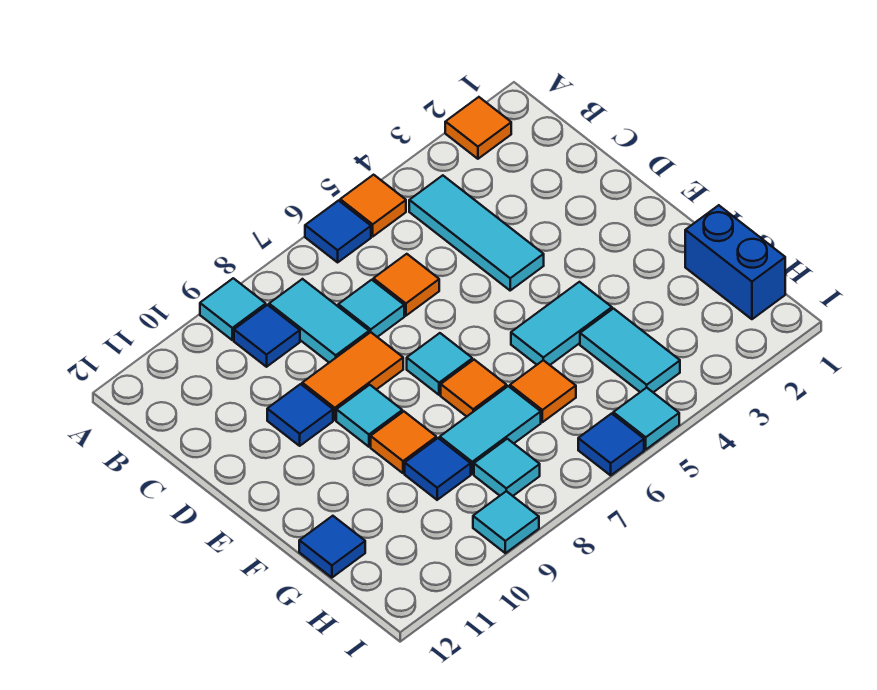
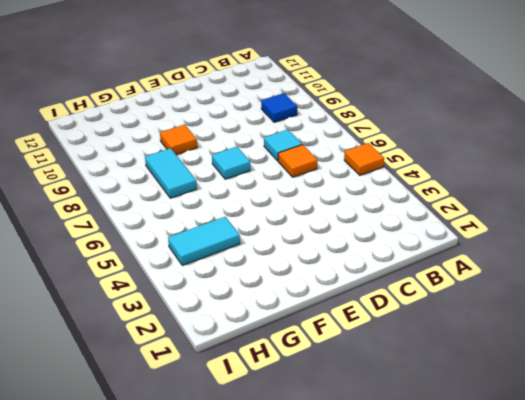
none -> orange tile A2 level 1
none -> blue tile A6 level 1
none -> cyan tile A9 level 1

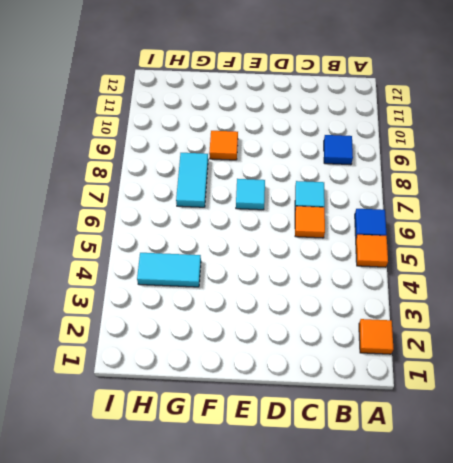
none -> cyan tile A9 level 1
none -> cyan tile B4:D4 level 1
none -> cyan tile B8:C8 level 1

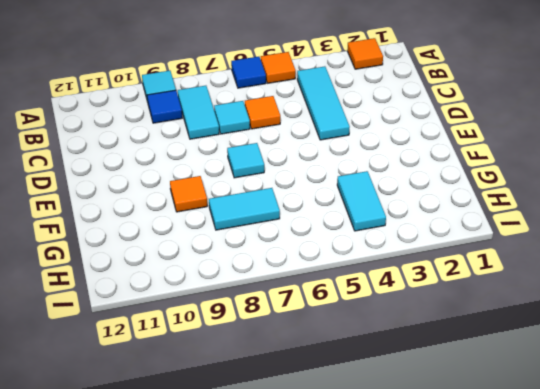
none -> orange tile D8:D9 level 1
none -> blue tile D10 level 1
none -> cyan tile E9 level 1

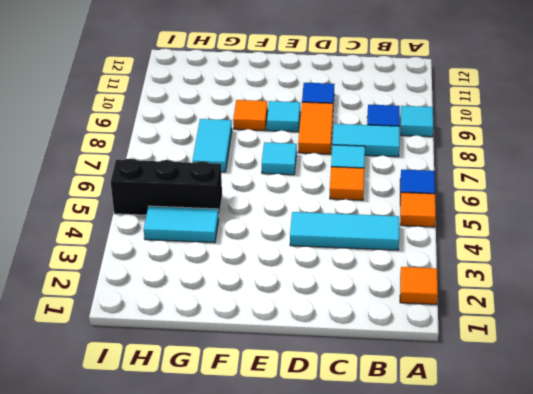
black brick G5:I5 level 1 -> cyan tile I5 level 1
none -> cyan tile F4:F5 level 1
none -> orange tile F7 level 1
none -> blue brick G1:H1 level 1

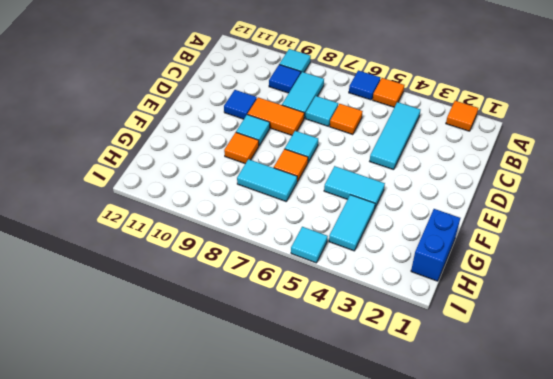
none -> orange tile G6 level 1
none -> blue tile G9 level 1
none -> blue tile G12 level 1

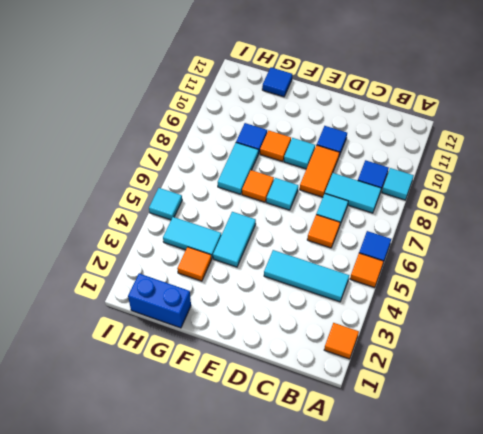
orange tile G3 level 1 -> orange tile G6 level 1
none -> cyan tile H8 level 1
none -> blue tile I6 level 1
none -> cyan tile I9 level 1

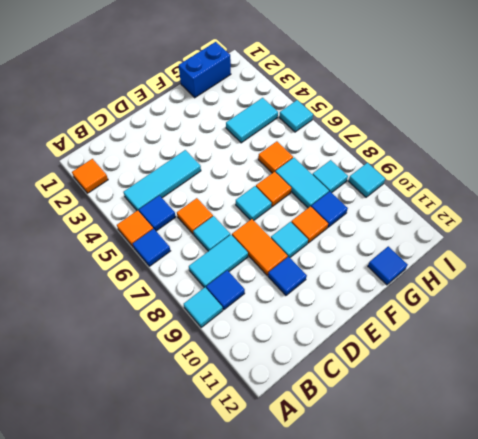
blue tile B5 level 1 -> blue tile I6 level 1
none -> cyan tile F4:F5 level 1

